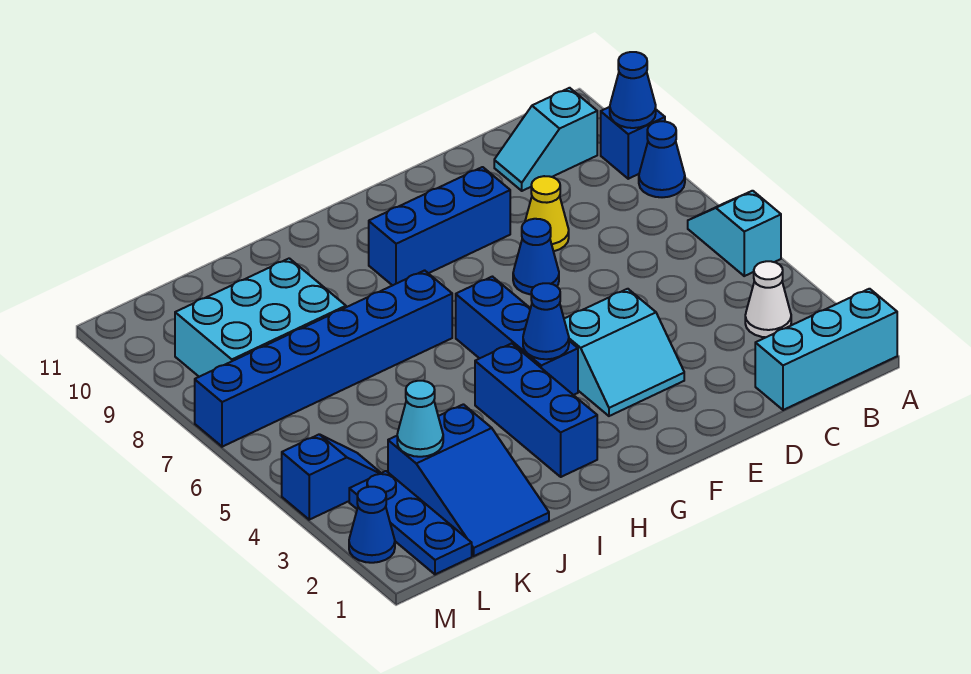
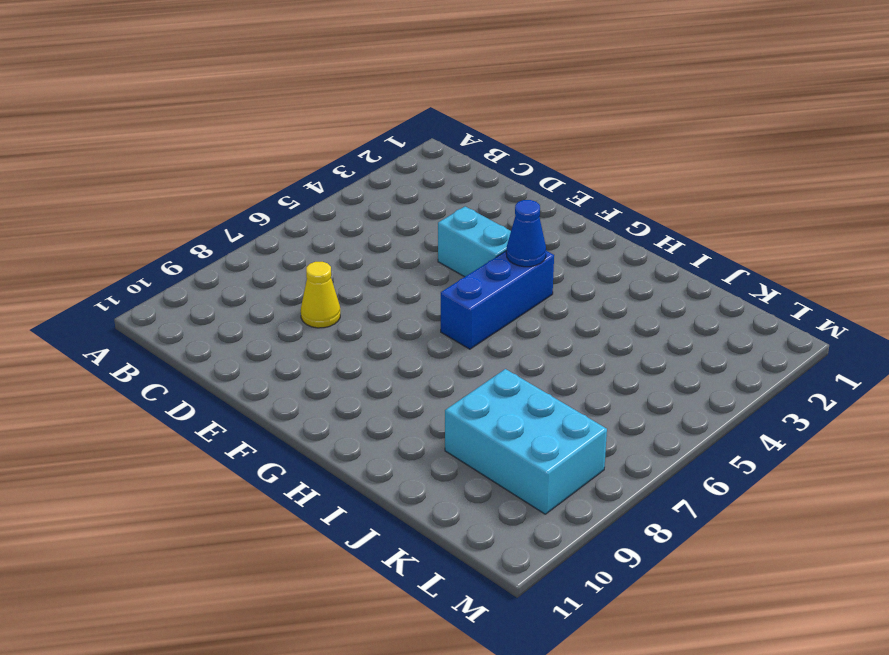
none -> cyan brick A1:C1 level 1
none -> cyan slope A5:A6 level 1 top 5
none -> blue cone A8 level 1

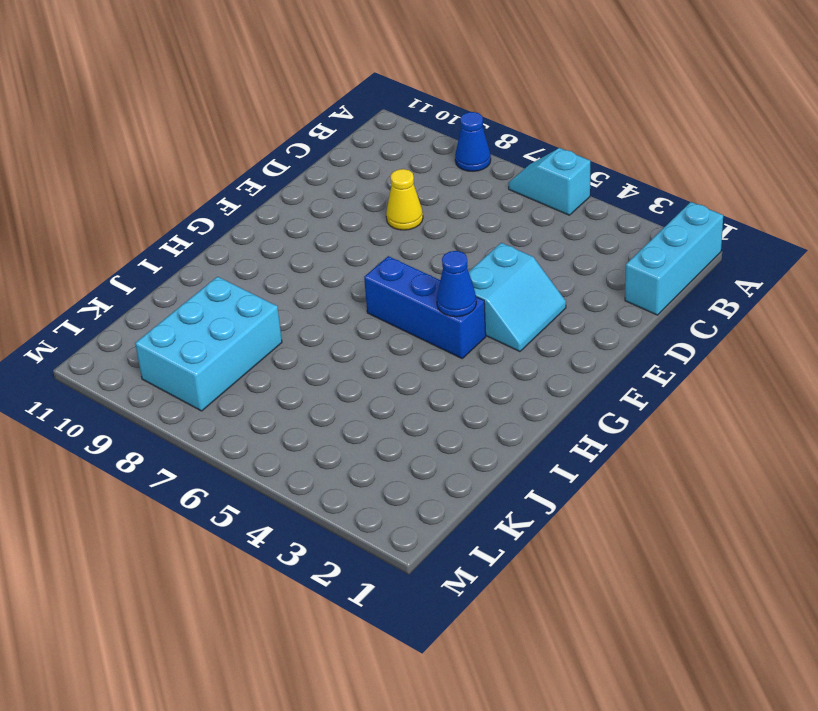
none -> blue brick A9 level 1
none -> white cone B3 level 1
none -> cyan slope B10:C10 level 1 top B

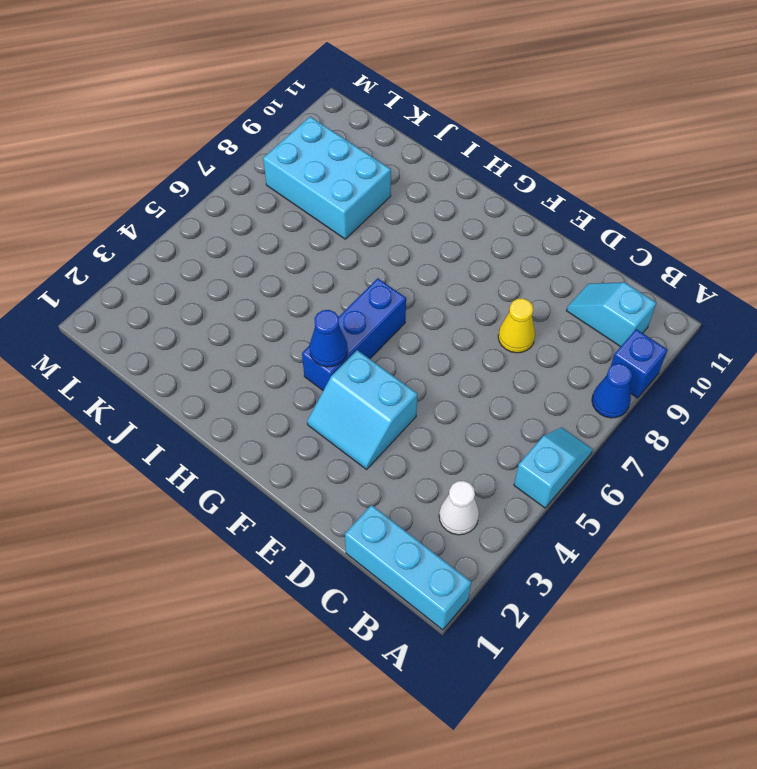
none -> blue cone E7 level 1
none -> blue brick E9:G9 level 1
none -> blue brick H2:H4 level 1

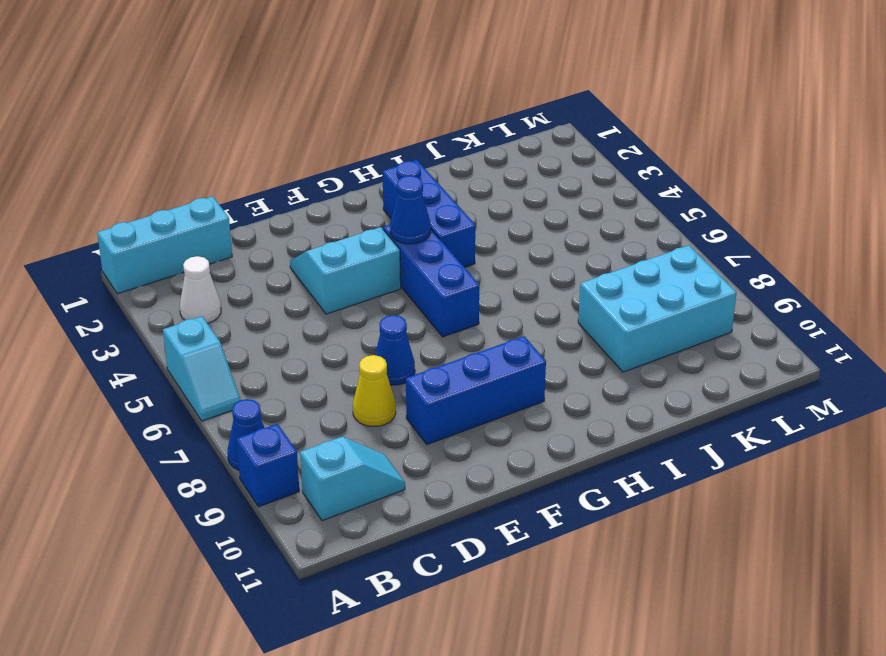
none -> blue brick H7:M7 level 1
none -> blue slope J1:K3 level 1 top 3
none -> blue plate L1:L3 level 1

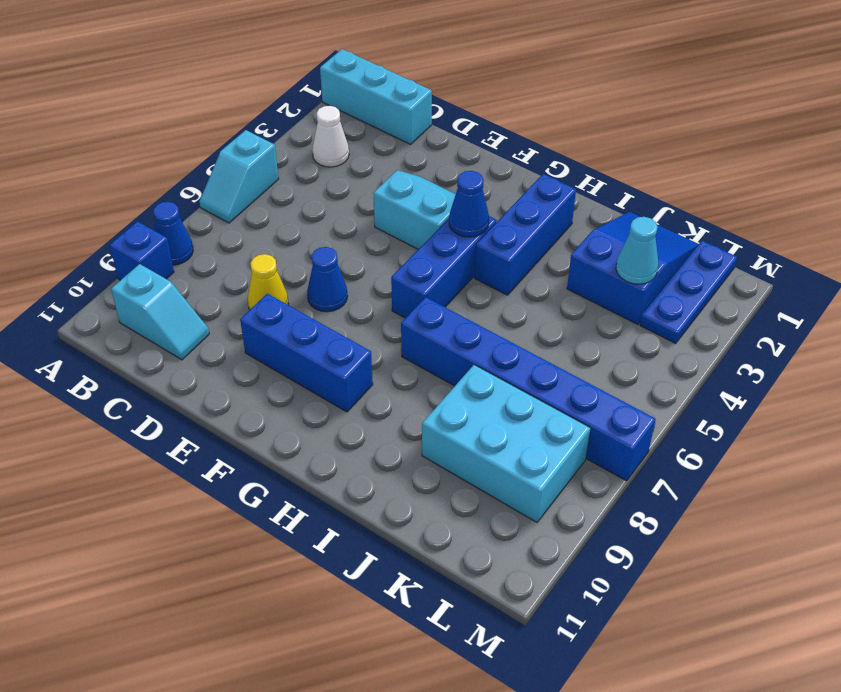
none -> blue slope L4:M4 level 1 top M
none -> blue cone M2 level 1
none -> blue cone A9 level 2

